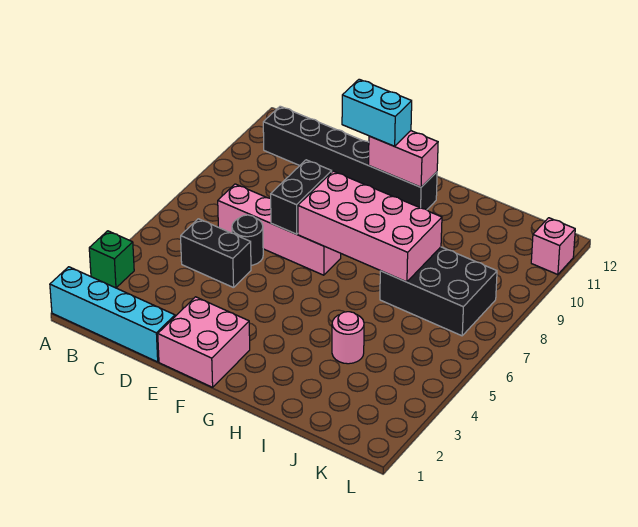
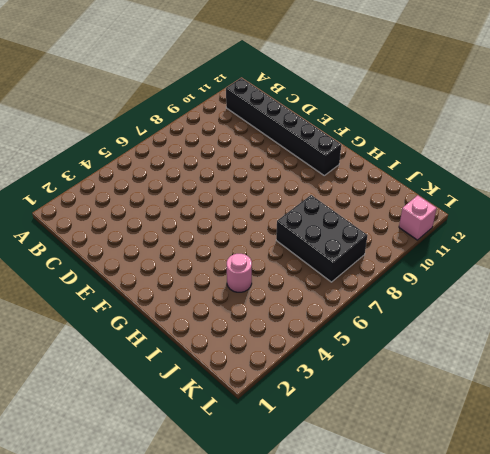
none -> cyan brick A1:D1 level 1
none -> green brick A3 level 1
none -> black brick C5:D5 level 1

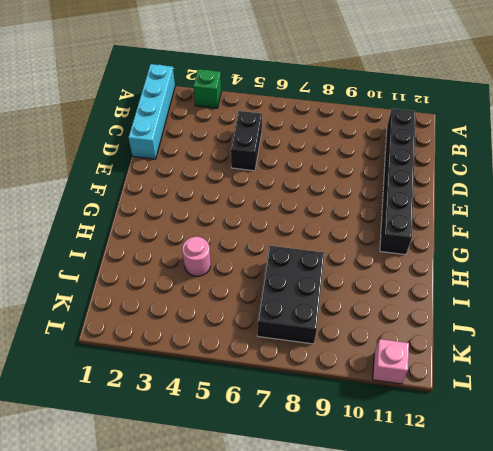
none -> pink brick C7:F7 level 1
none -> black round brick D6 level 1
none -> pink brick E1:F2 level 1

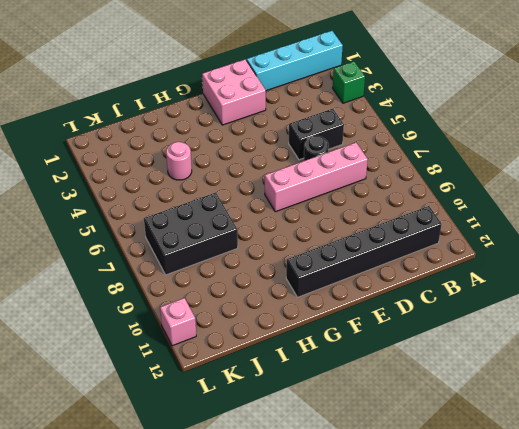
none -> black brick E7:E8 level 2
none -> pink brick F7:I8 level 2
none -> pink brick F11:G11 level 2

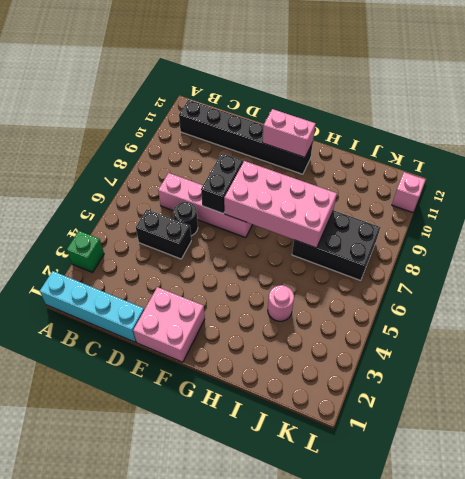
none -> cyan brick E11:F11 level 3

